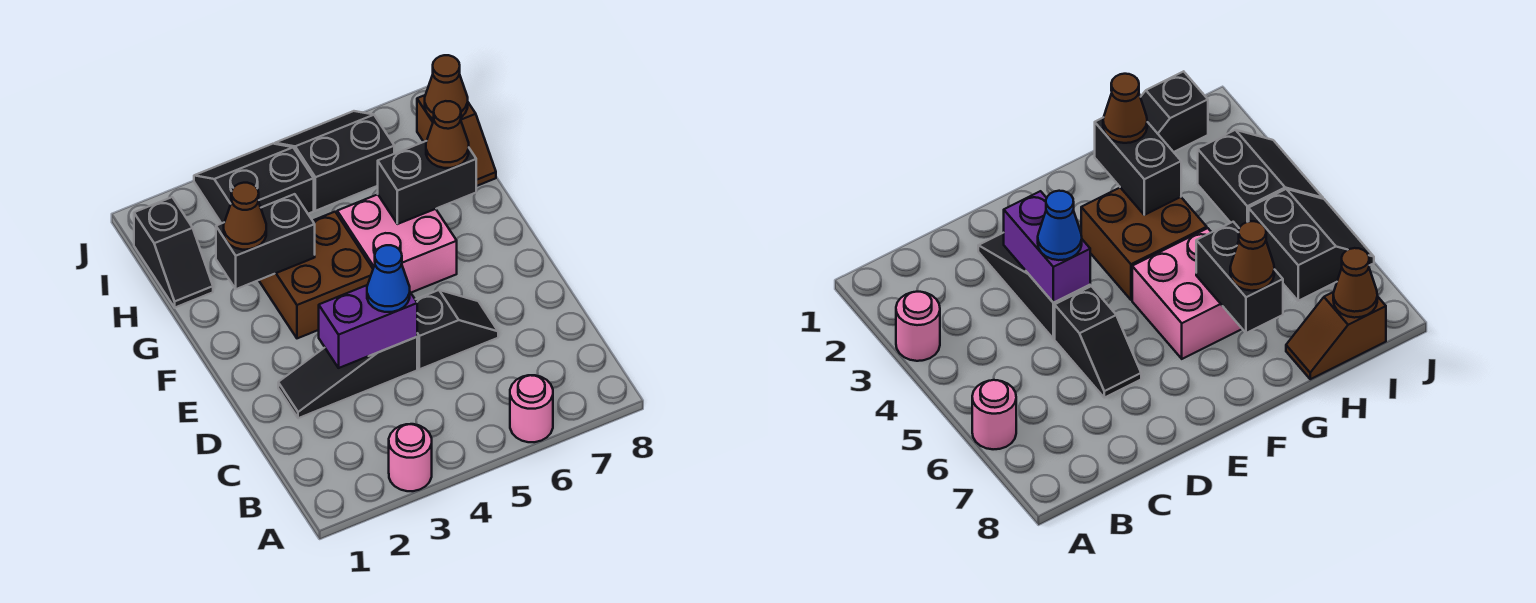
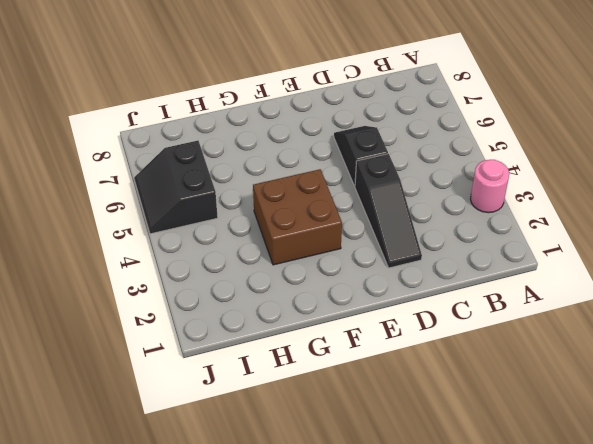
none -> pink round brick A6 level 1
none -> pink brick F5:G6 level 1
none -> black slope H1:I1 level 1 top I

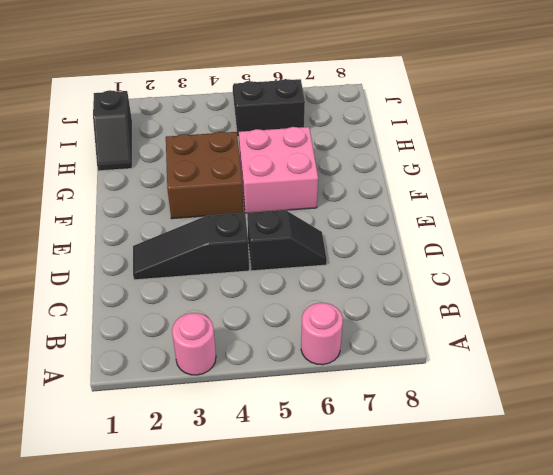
none -> brown slope H8:I8 level 1 top I
none -> black slope I3:J4 level 1 top I
none -> purple brick D3:D4 level 2

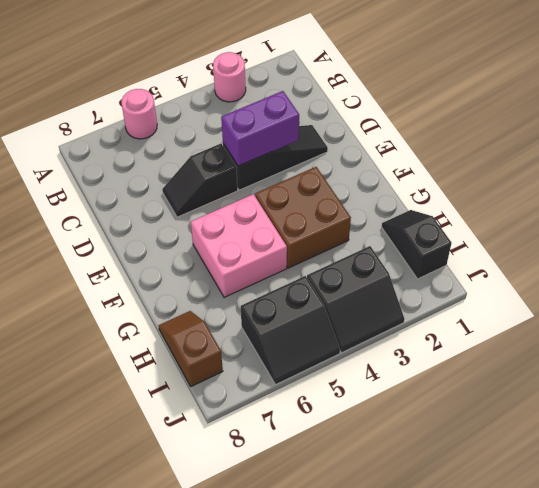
none -> black brick G2:G3 level 2
none -> black brick G6:G7 level 2
none -> brown cone I8 level 2

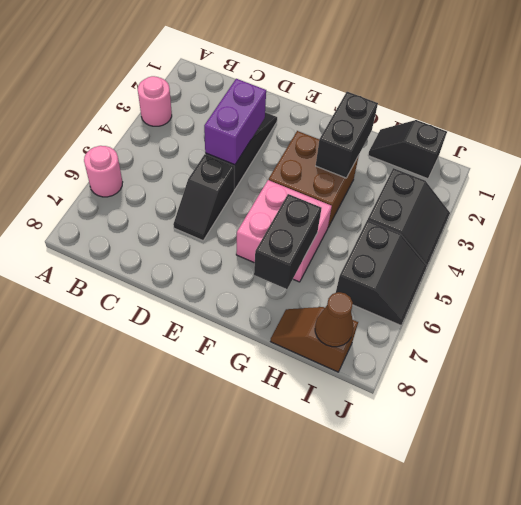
none -> blue cone D4 level 3
none -> brown cone G2 level 3
none -> brown cone G7 level 3

